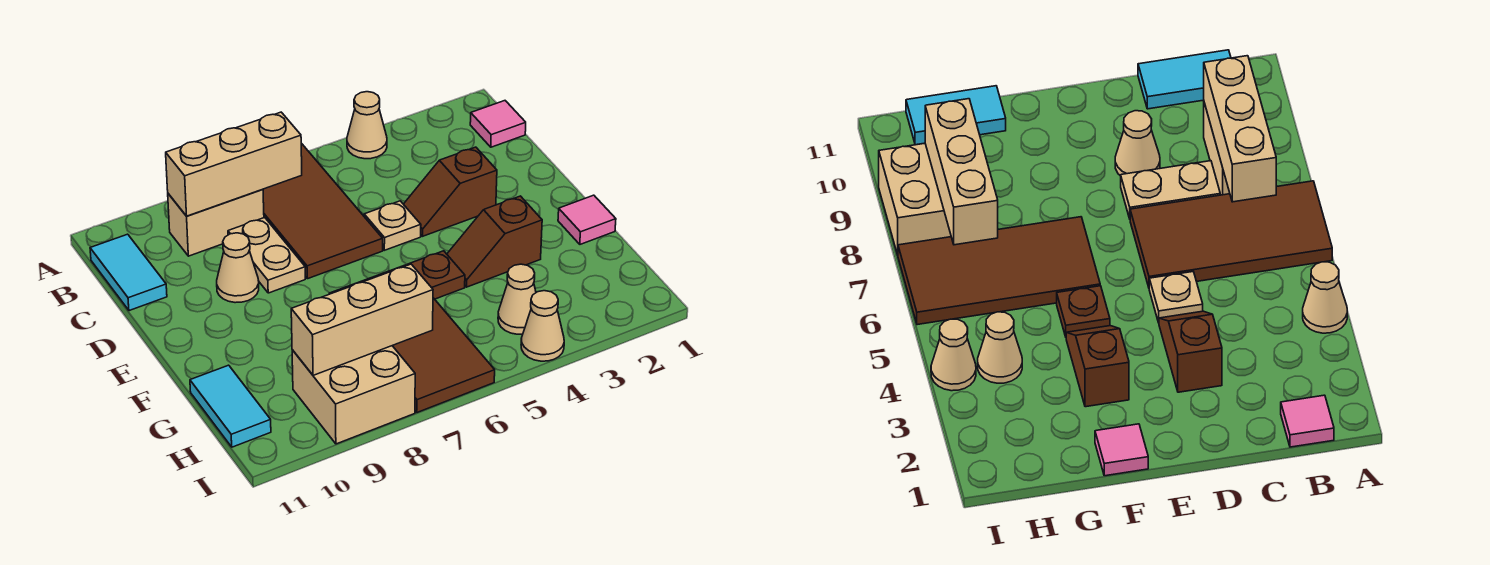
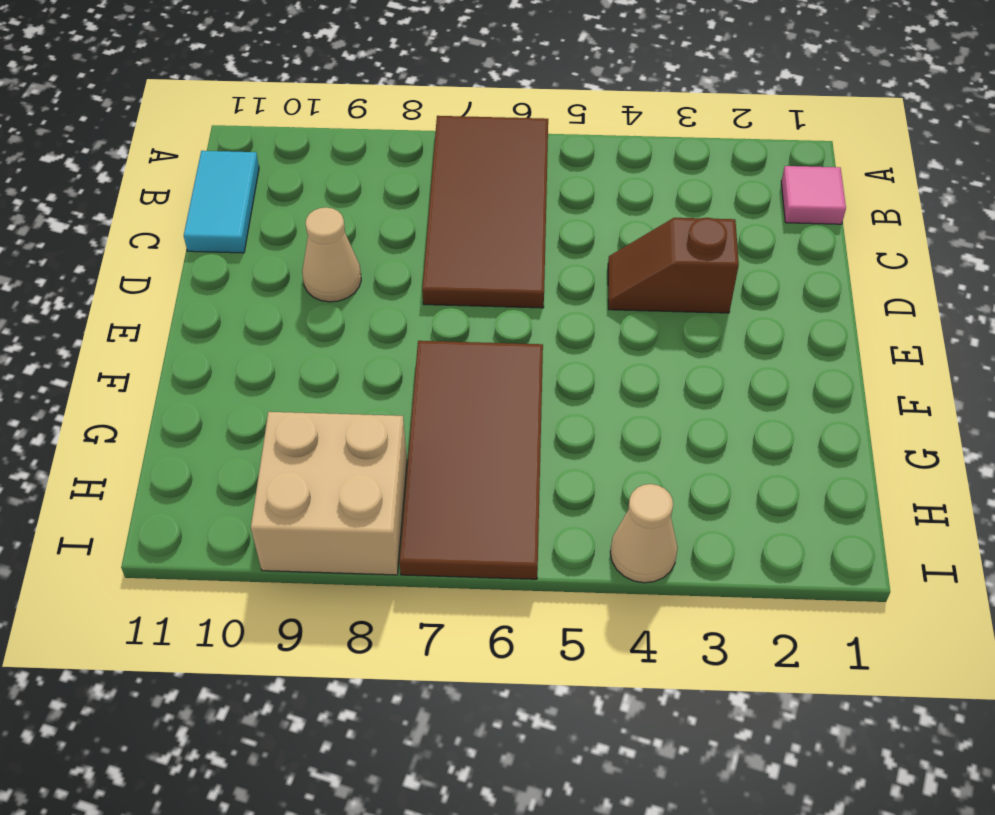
none -> tan cone A4 level 1
none -> tan brick B8:B9 level 1
none -> tan plate C8:D8 level 1

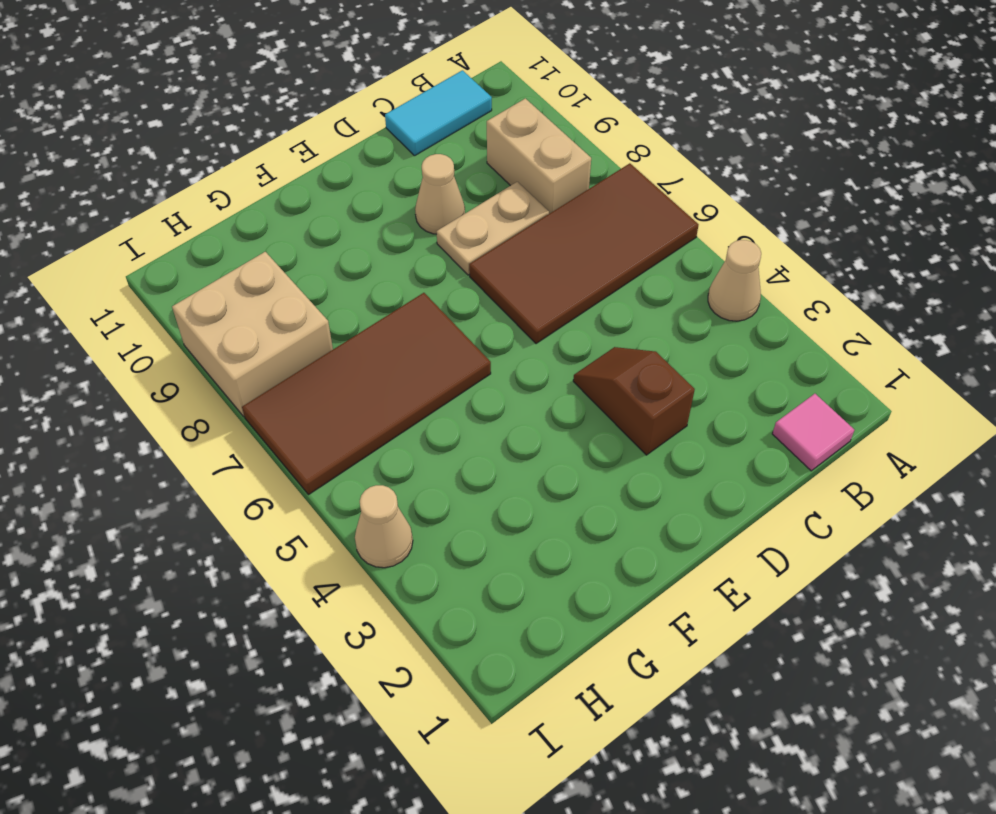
none -> tan plate D5 level 1
none -> pink tile F1 level 1
none -> brown slope F3:F4 level 1 top 3

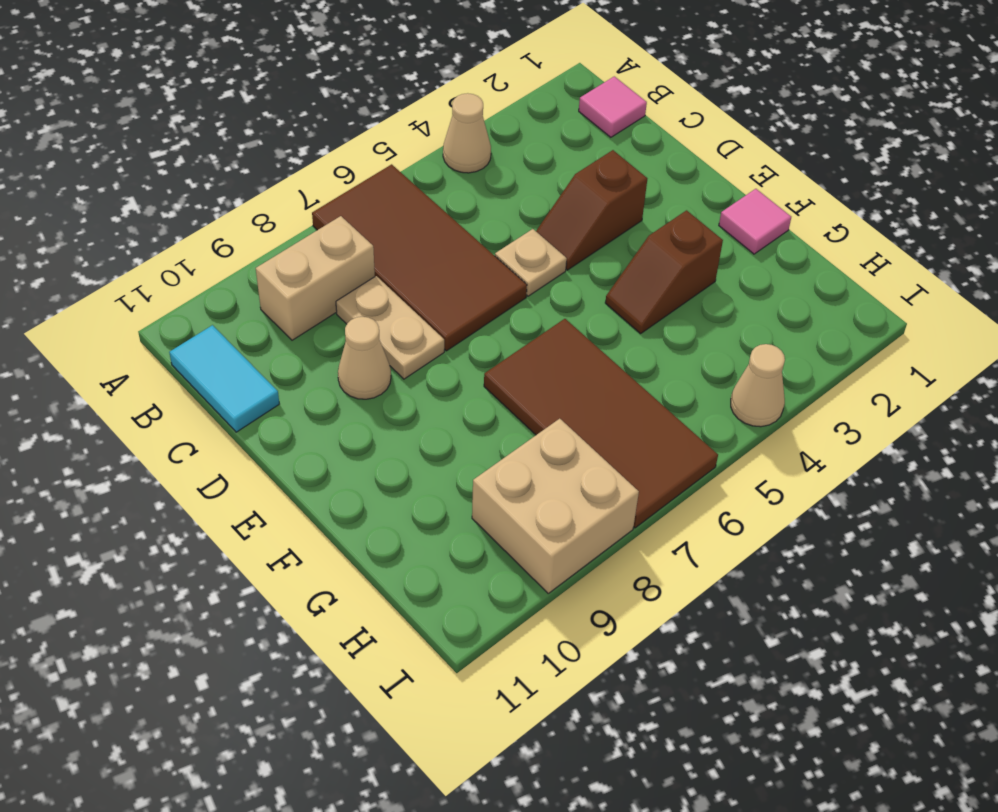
none -> brown plate F5 level 1
none -> cyan tile G11:H11 level 1
none -> tan cone H4 level 1

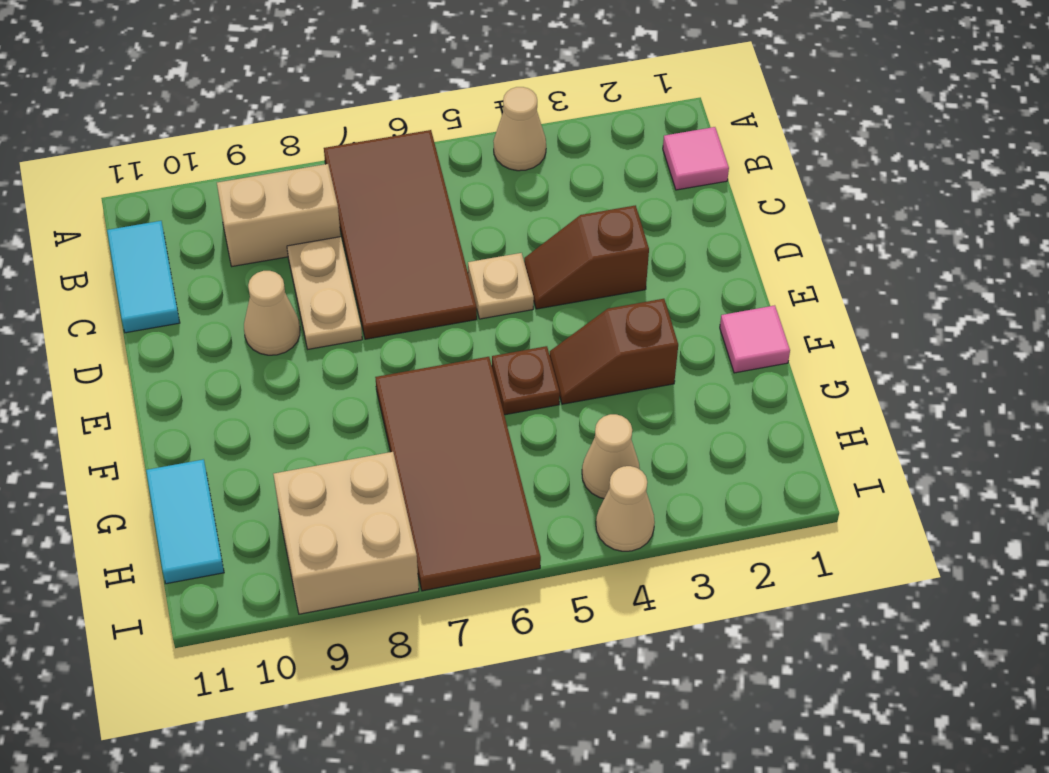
none -> tan brick B7:B9 level 2
none -> tan brick H7:H9 level 2

